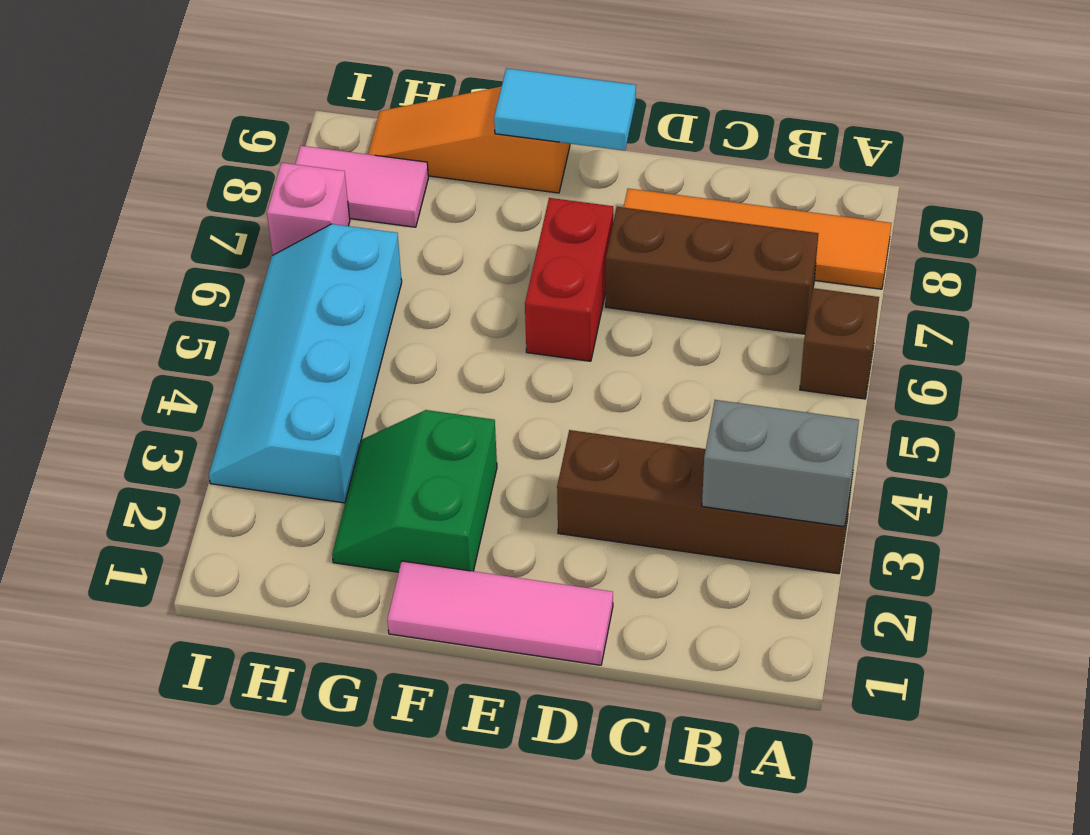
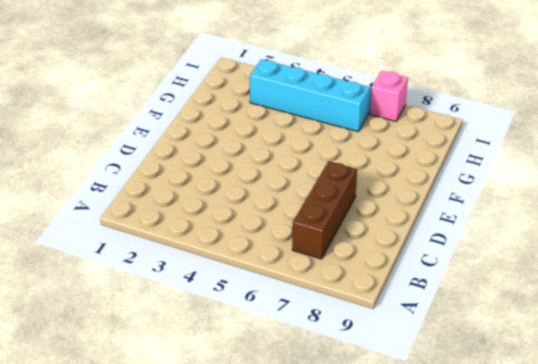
none -> brown brick A3:D3 level 1
none -> brown brick A6 level 1
none -> orange tile A8:D8 level 1

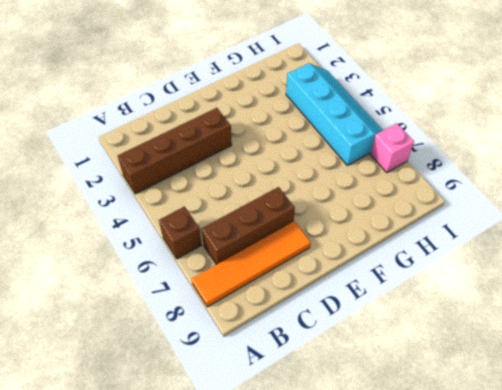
none -> pink tile D1:F1 level 1
none -> red brick E6:E7 level 1
none -> green slope F2:G3 level 1 top F

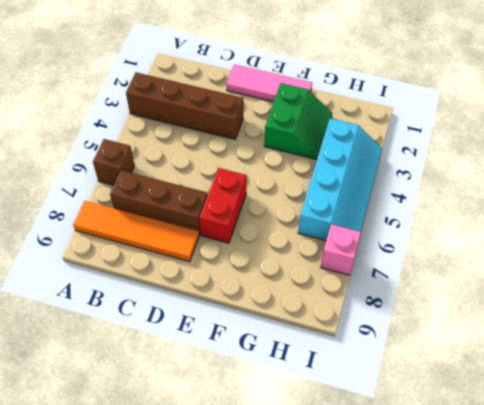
none -> orange slope F9:H9 level 1 top F
none -> pink tile H8:I8 level 1
none -> grey brick A3:B3 level 2

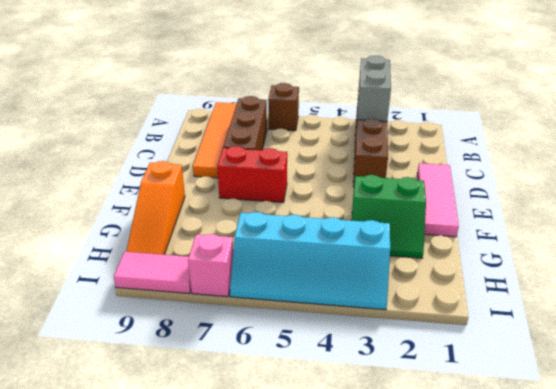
pink tile I8:I9 level 1 -> pink tile H8:I8 level 1
none -> cyan tile E9:F9 level 2

